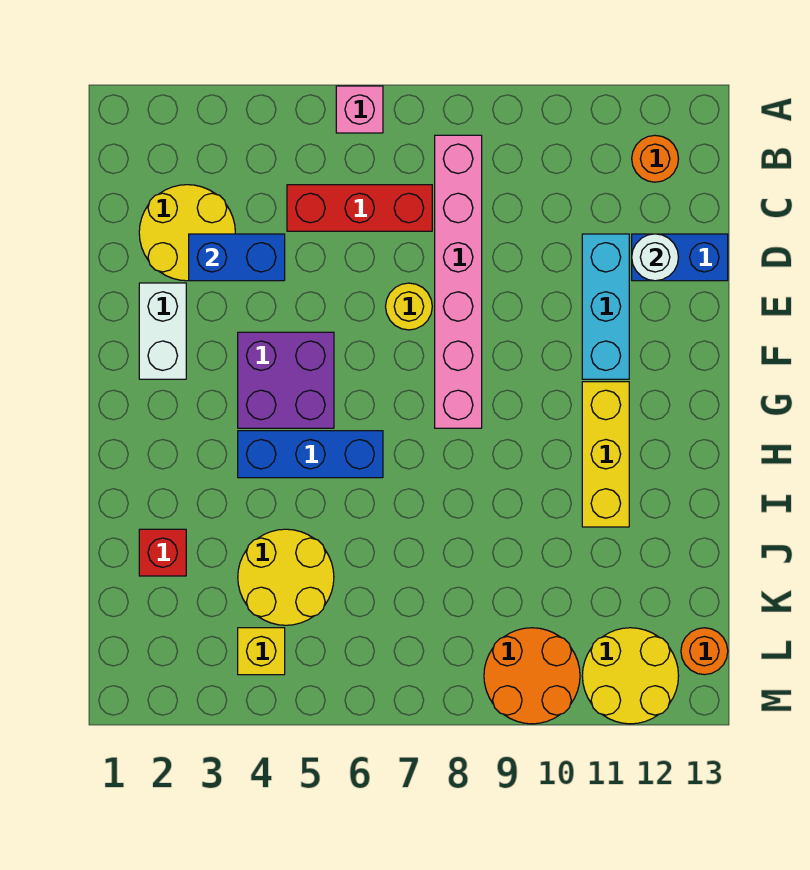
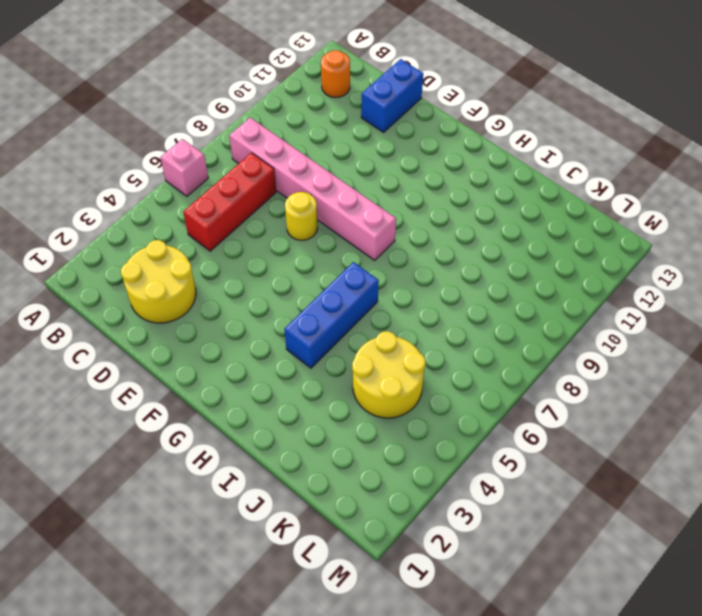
none -> cyan brick D11:F11 level 1
none -> white brick E2:F2 level 1
none -> purple brick F4:G5 level 1

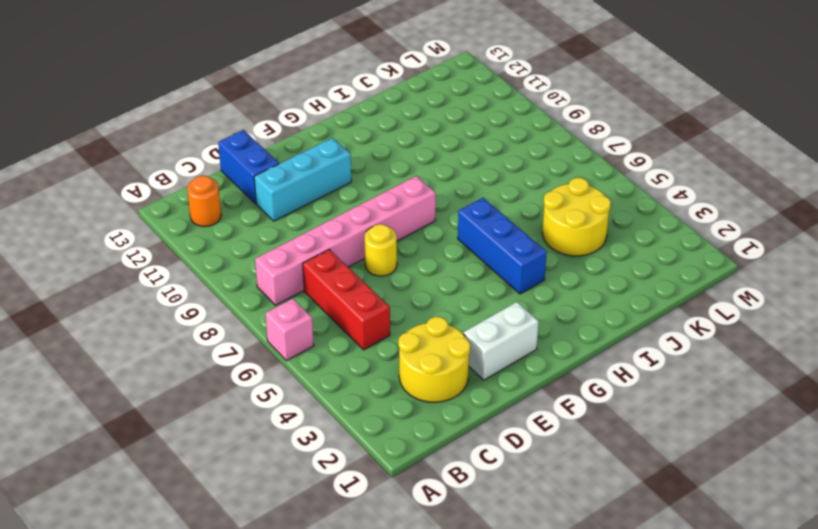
none -> purple brick F4:G5 level 1
none -> yellow brick G11:I11 level 1
none -> red brick J2 level 1

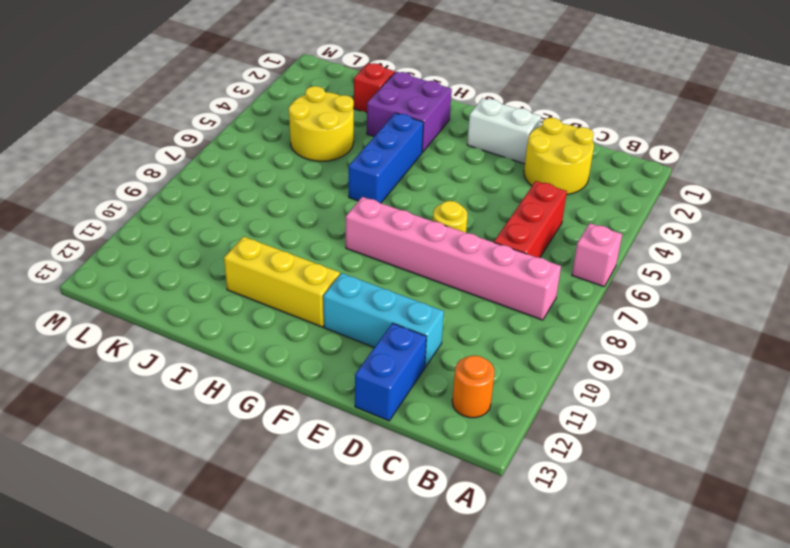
purple brick H2:I3 level 1 -> purple brick F4:G5 level 1
none -> yellow brick L4 level 1
none -> orange round brick L9:M10 level 1
none -> yellow round brick L11:M12 level 1

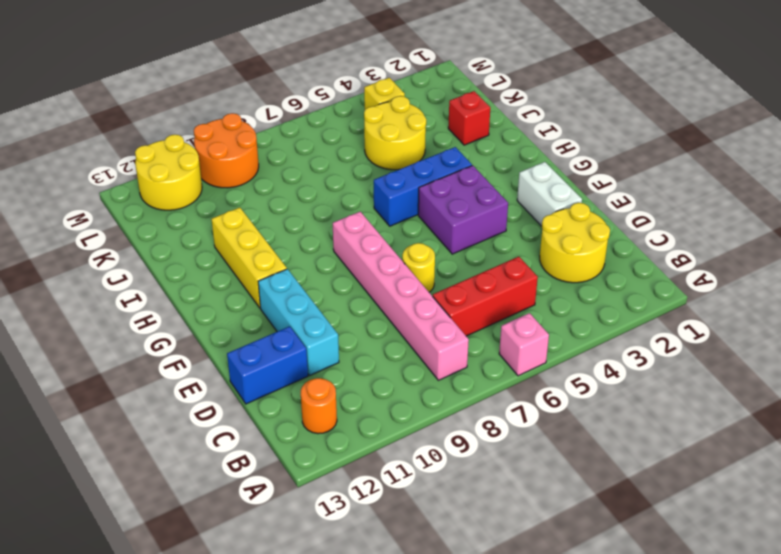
none -> orange round brick L13 level 1
none -> blue brick D3:D4 level 2
none -> white round brick D12 level 2

